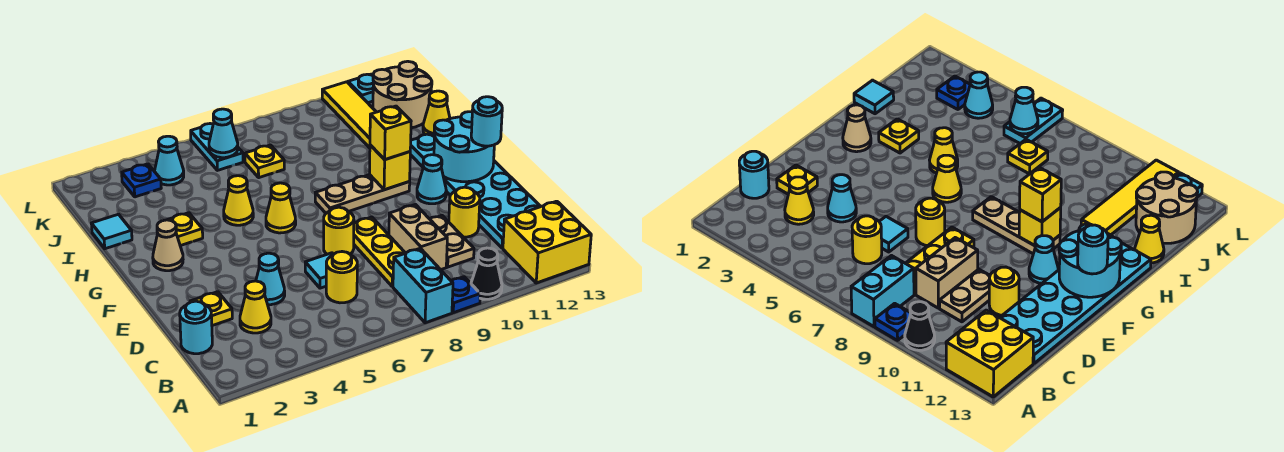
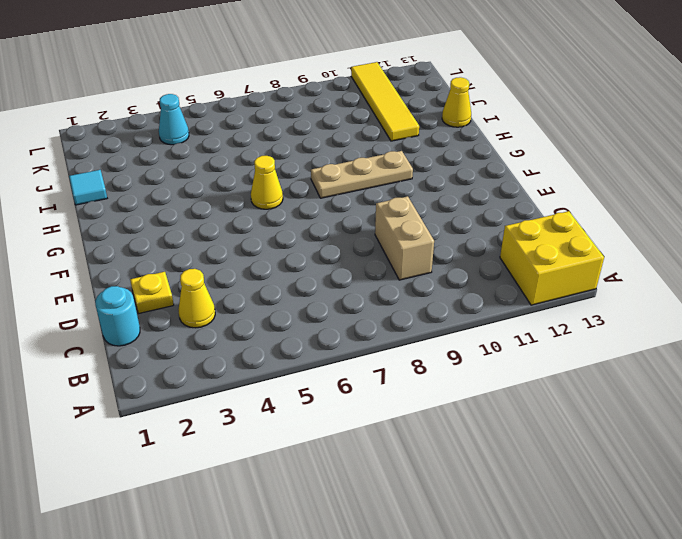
none -> cyan brick A8:B8 level 1
none -> blue plate A9 level 1
none -> black cone A10 level 1
none -> yellow round brick C6 level 1

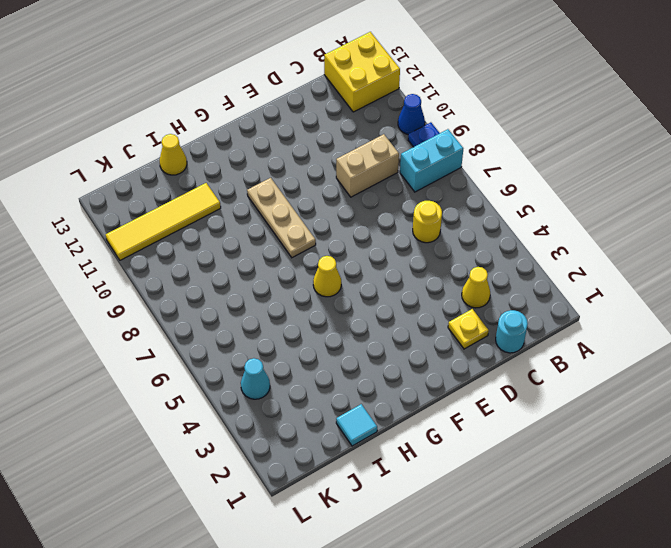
blue cone A10 level 1 -> black cone A10 level 1
none -> yellow plate C8:E8 level 1
none -> tan plate C10:D10 level 1
none -> cyan plate C12:H13 level 1
none -> cyan cone D4 level 1

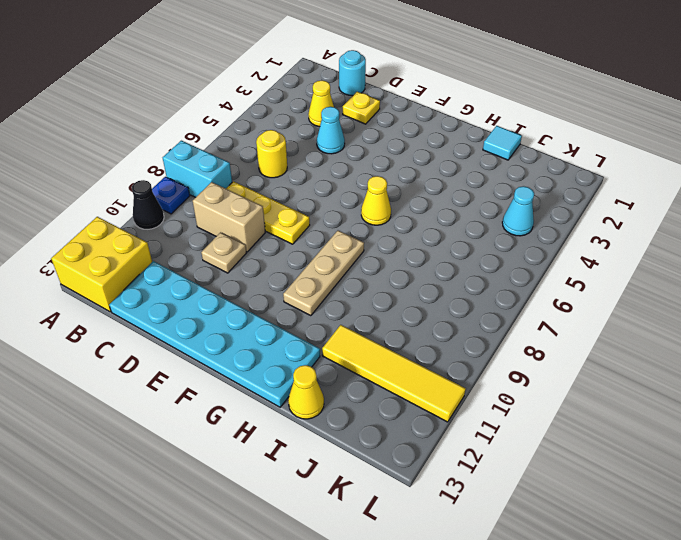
tan plate D10 level 1 -> tan plate C10:D10 level 1
none -> cyan tile D6 level 1
none -> yellow round brick D11 level 1
none -> yellow round brick E7 level 1
none -> cyan cone F11 level 1

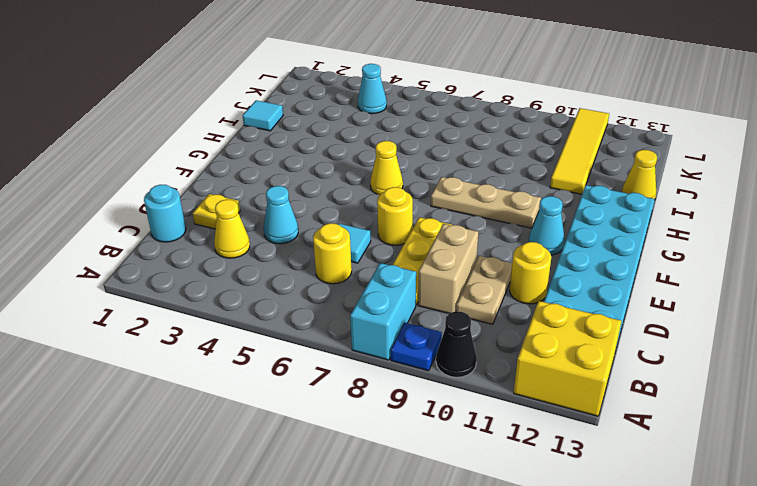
none -> tan cone G2 level 1
none -> yellow plate H3 level 1
none -> yellow cone H5 level 1
none -> yellow plate J7 level 1

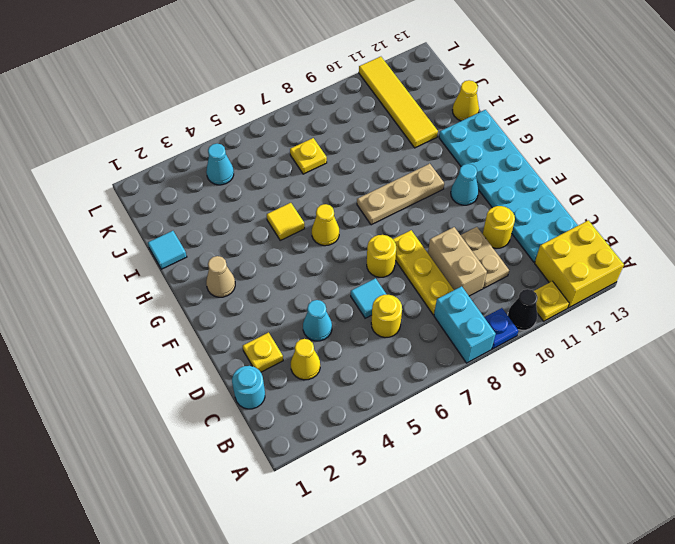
yellow plate A11 level 1 -> yellow plate H3 level 1
yellow tile H5 level 1 -> yellow cone H5 level 1
none -> tan round brick J12:K13 level 1
none -> blue plate K3 level 1
none -> cyan plate K6:L6 level 1
none -> cyan plate L12 level 1

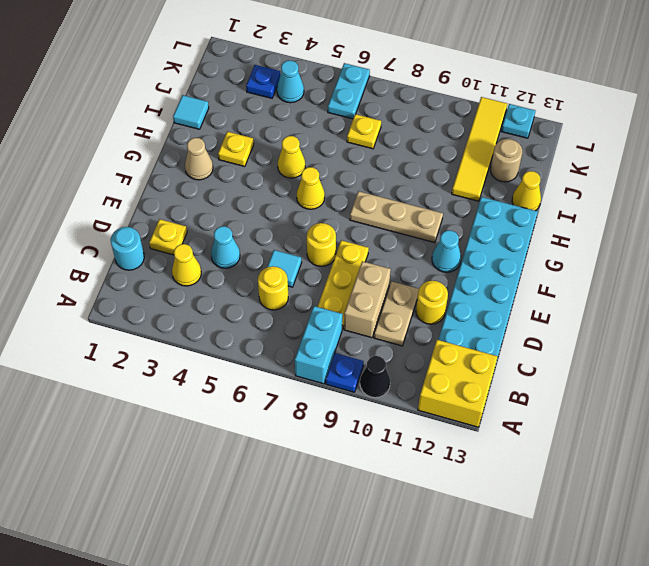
tan round brick J12 level 1 -> tan round brick J12:K13 level 1
none -> cyan round brick F12:G13 level 2
none -> yellow brick G10 level 2
none -> cyan cone K6 level 2
none -> cyan round brick F13 level 3

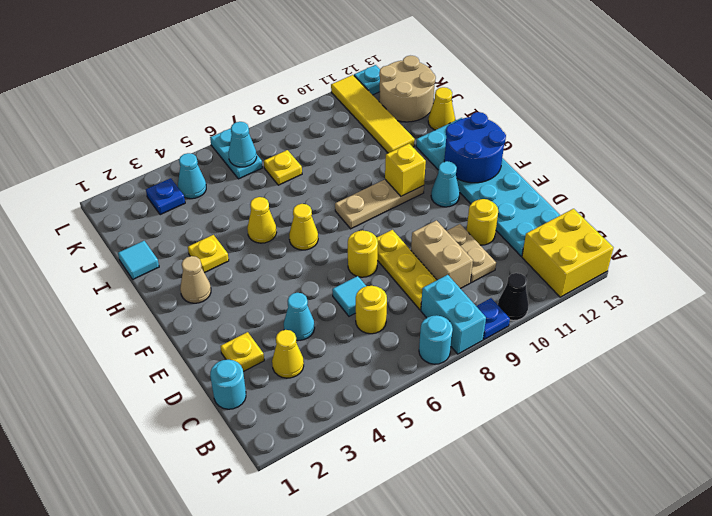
cyan round brick A7 level 1 -> cyan round brick F13 level 3
blue round brick F12:G13 level 2 -> cyan round brick F12:G13 level 2
none -> yellow brick G10 level 3

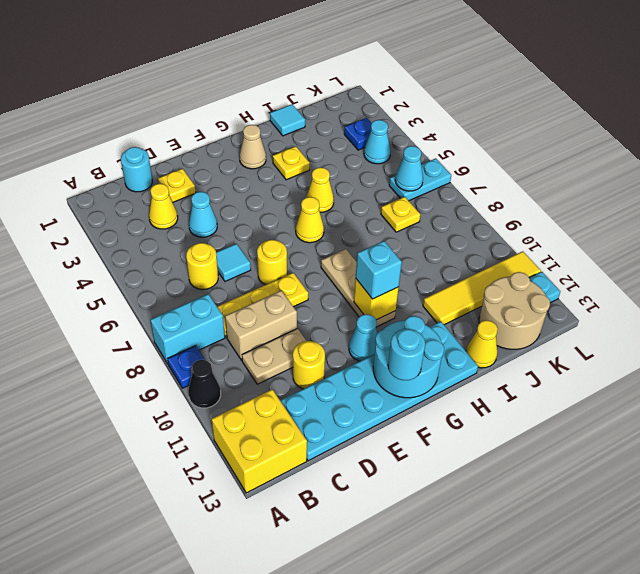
cyan brick G10 level 3 -> yellow brick G10 level 3

